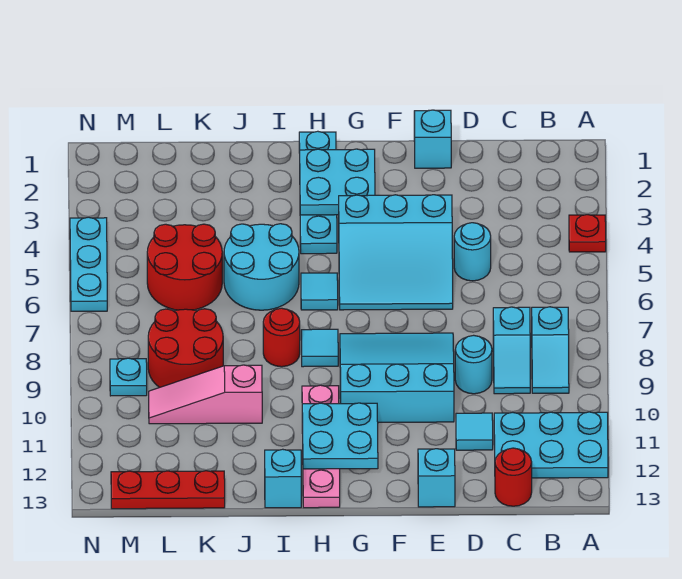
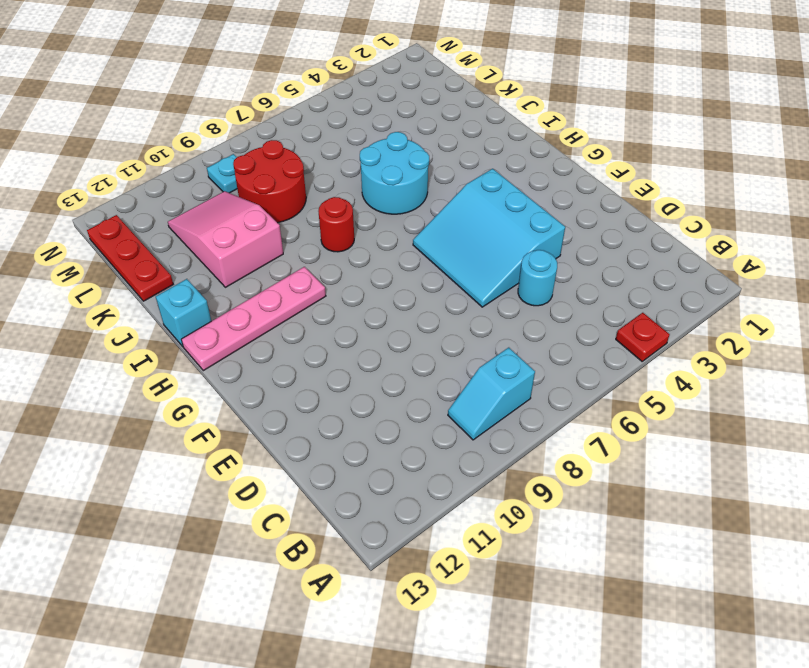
pink slope J10:L11 level 1 top J -> pink slope J10:L10 level 1 top J
none -> cyan plate A11:C12 level 1
none -> cyan slope C8:C9 level 1 top 8
none -> red round brick C13 level 1

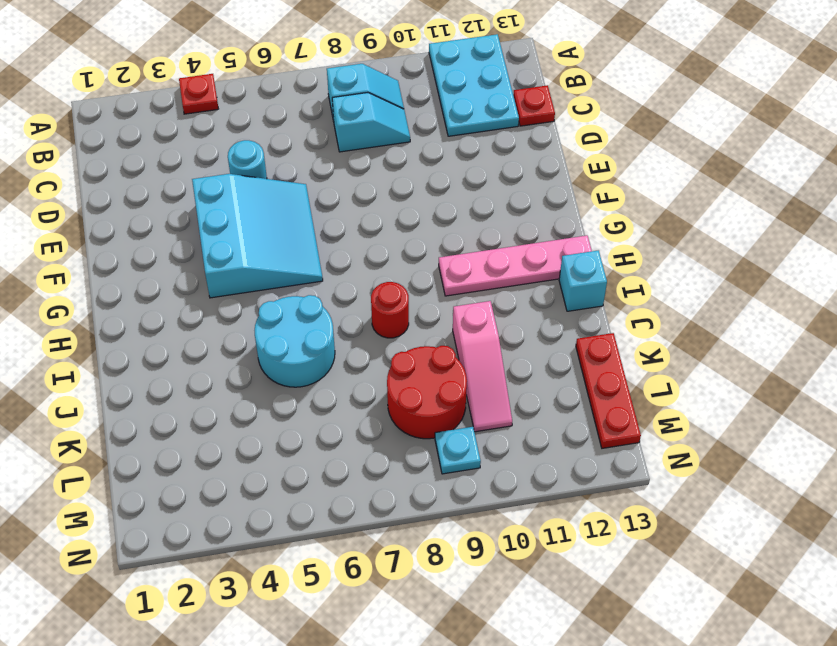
red plate C13 level 1 -> red round brick C13 level 1
none -> cyan round brick D9 level 1
none -> cyan tile D11 level 1
none -> cyan brick E1 level 1

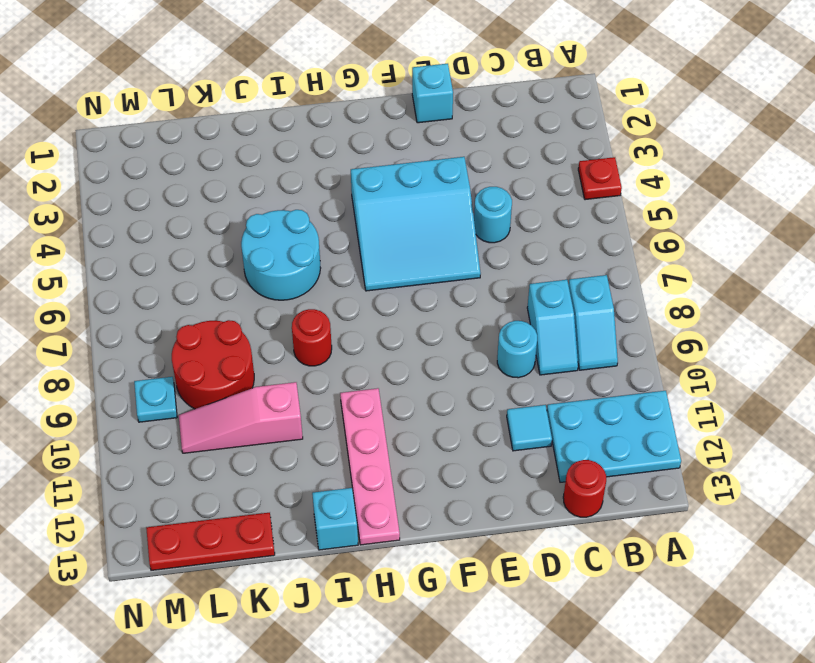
none -> cyan slope E8:G10 level 1 top 10
none -> cyan brick E13 level 1
none -> cyan plate H1:H4 level 1

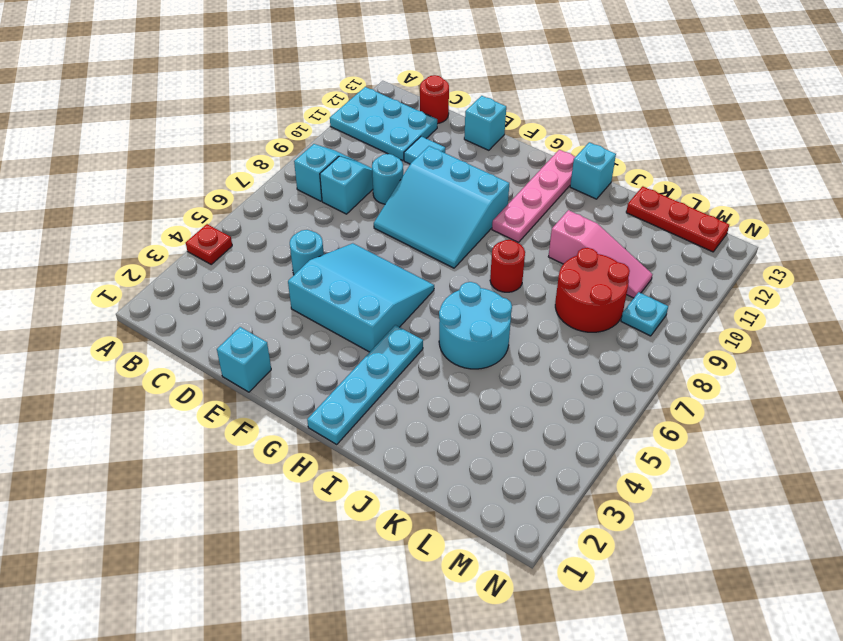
none -> cyan tile H6 level 1
none -> cyan tile H8 level 1
none -> red round brick K5:L6 level 1

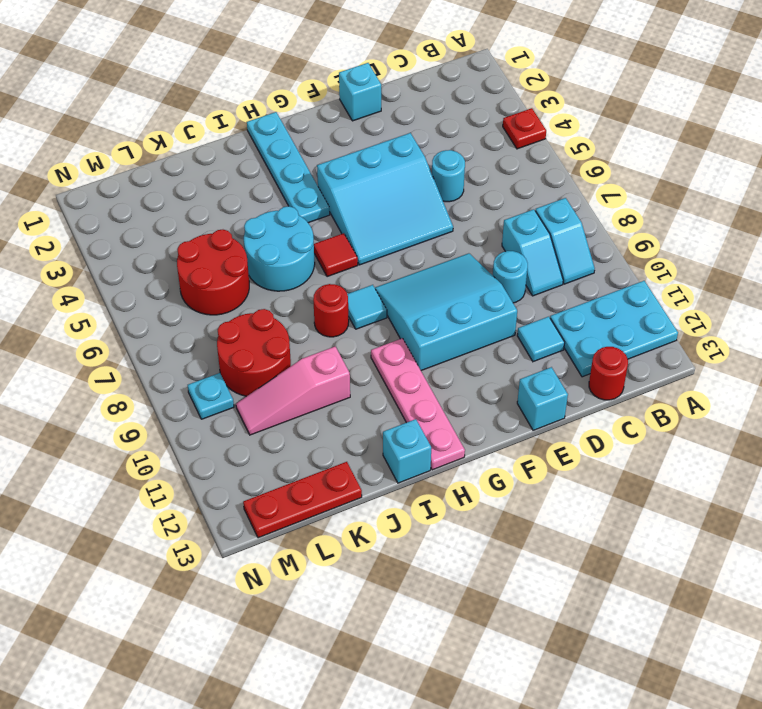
red tile H6 level 1 -> cyan tile H6 level 1
none -> cyan plate N4:N6 level 1
none -> cyan plate G2:H3 level 2
none -> cyan plate G11:H12 level 2

